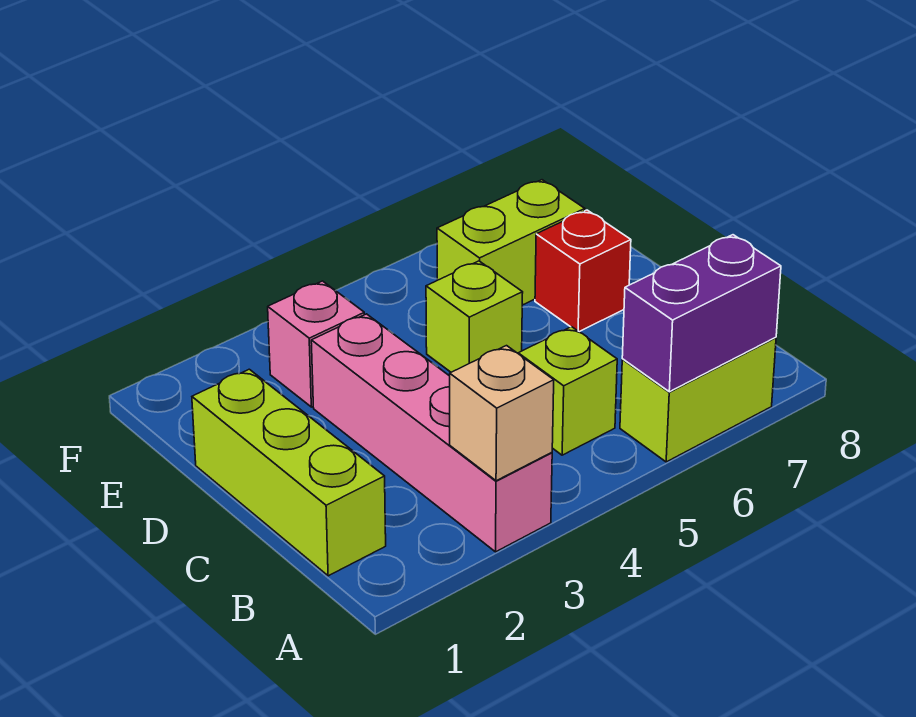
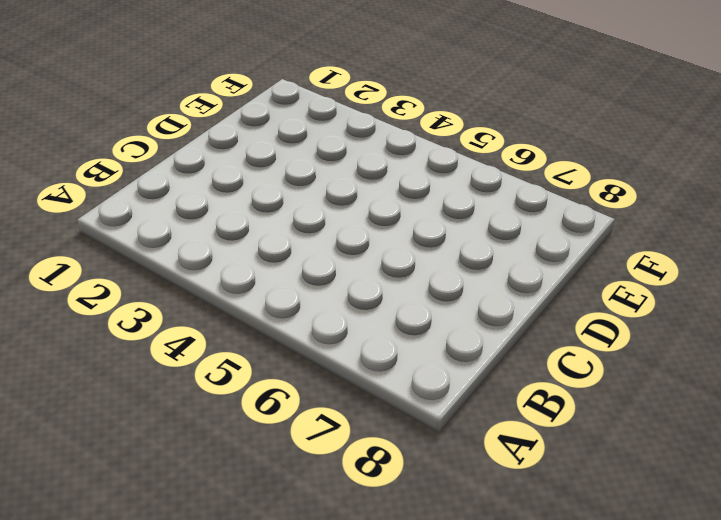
none -> pink brick A3:D3 level 1
none -> lime brick A6:A7 level 1

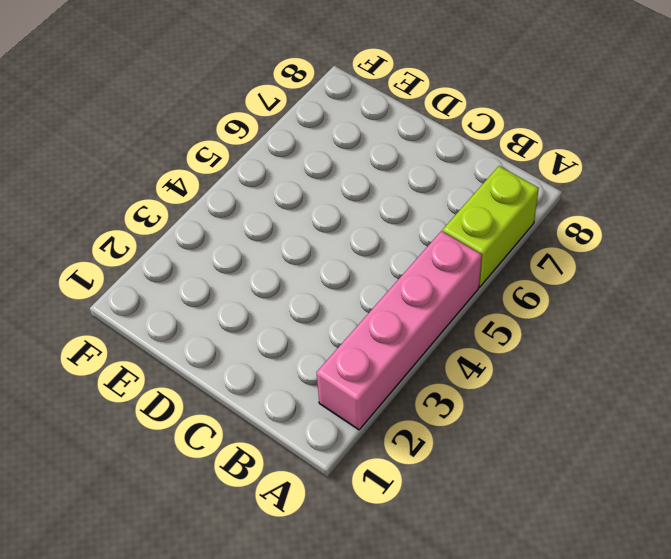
pink brick A2:A5 level 1 -> pink brick A3:D3 level 1
none -> lime brick B1:D1 level 1
none -> lime brick B5 level 1

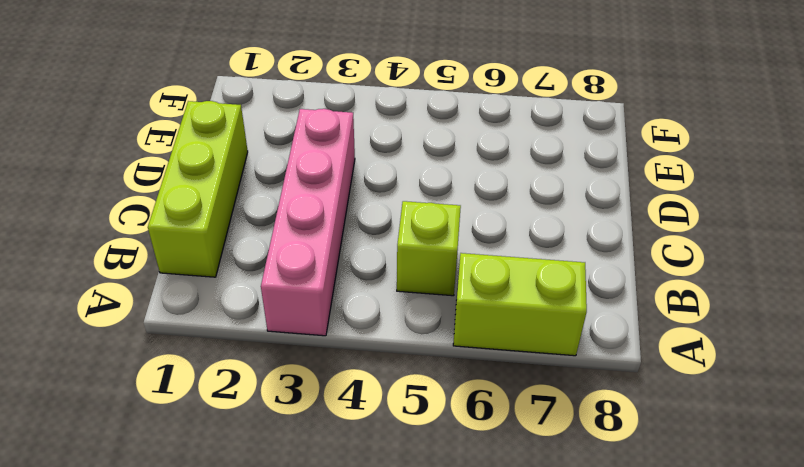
none -> lime brick D5 level 1
none -> red brick D7 level 1

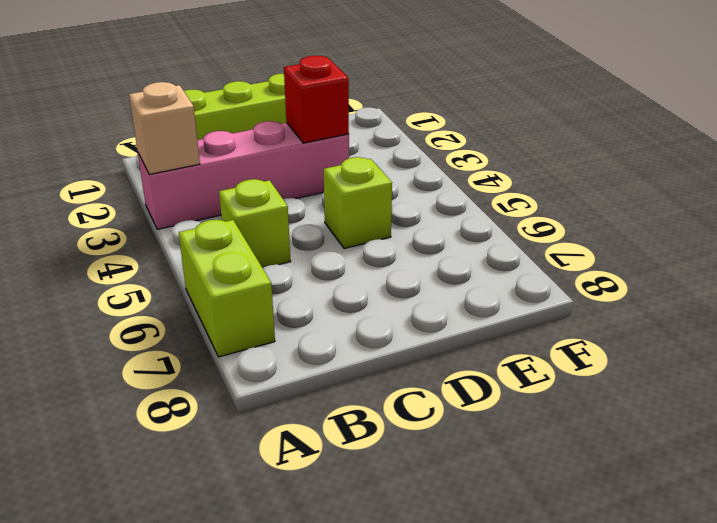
red brick D3 level 2 -> red brick D7 level 1
none -> pink brick E3 level 1
none -> lime brick E6:E7 level 1

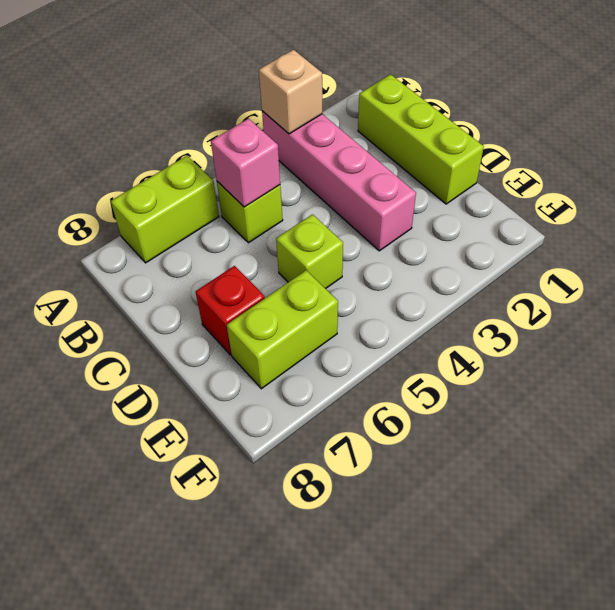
pink brick B5 level 2 -> pink brick E3 level 1
none -> purple brick A6:A7 level 2

